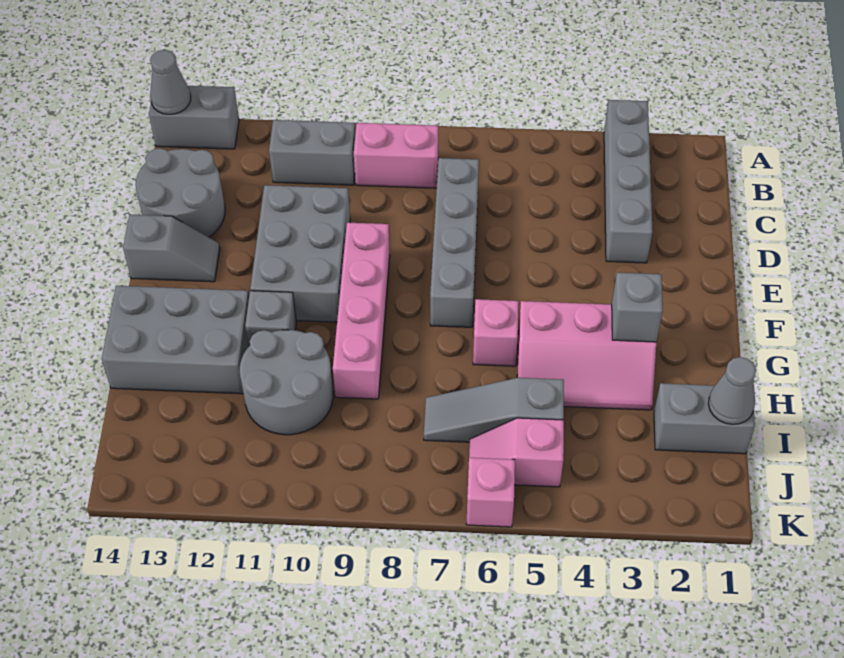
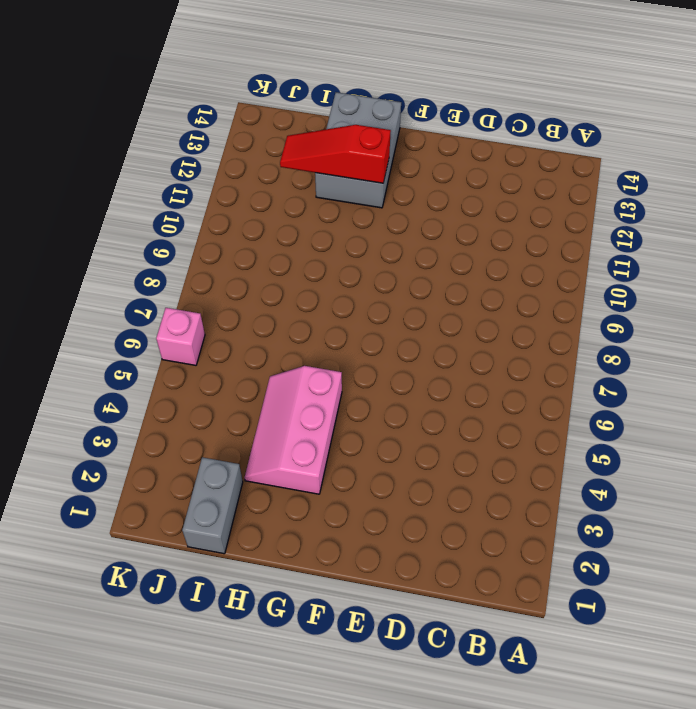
red slope G12:I12 level 2 top G -> none
none -> grey brick A3:D3 level 1
none -> grey brick A13:A14 level 1
none -> pink brick B8:B9 level 1

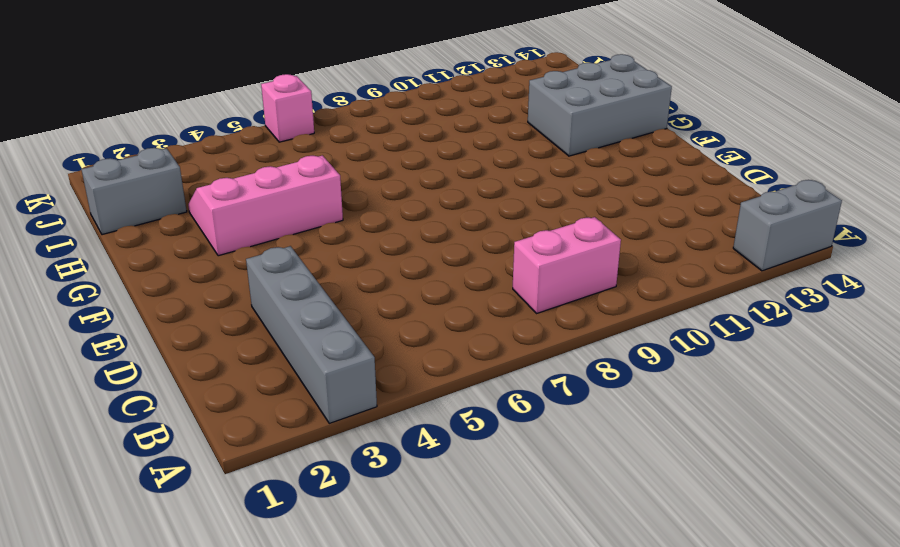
none -> grey brick B10:B11 level 1
none -> grey brick C7:F7 level 1
none -> grey round brick C13:D14 level 1

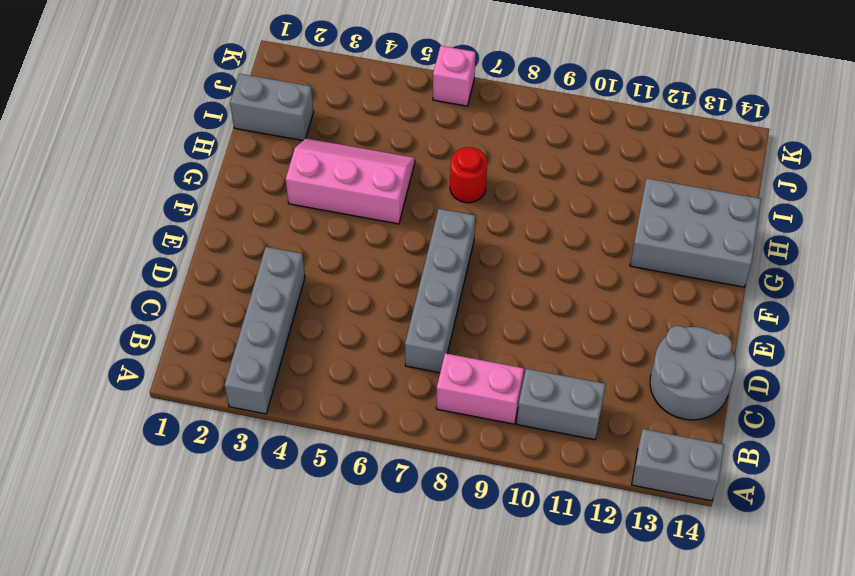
red round brick H7 level 1 -> none
none -> grey brick D10:F11 level 1
none -> pink brick E9:H9 level 1
none -> grey slope E13:E14 level 1 top 14

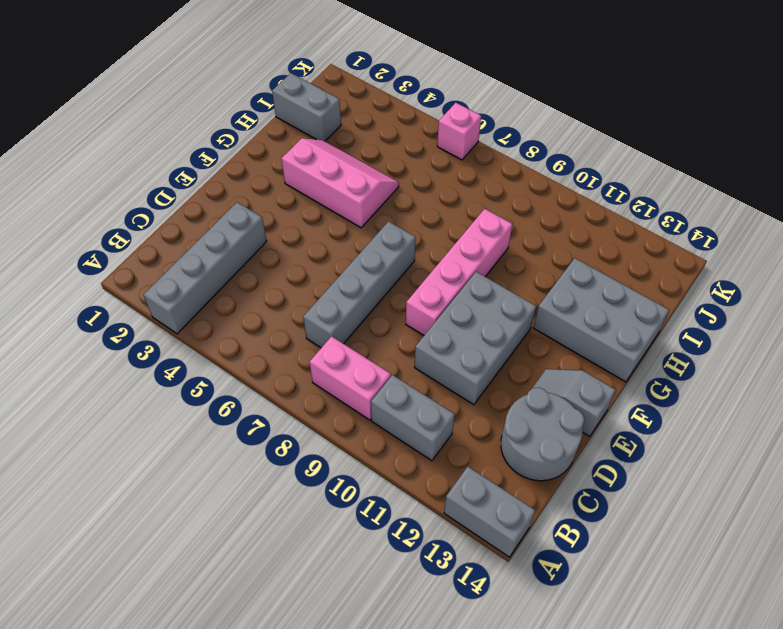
none -> pink brick G6 level 1
none -> grey brick G11 level 1
none -> grey round brick H10:I11 level 1

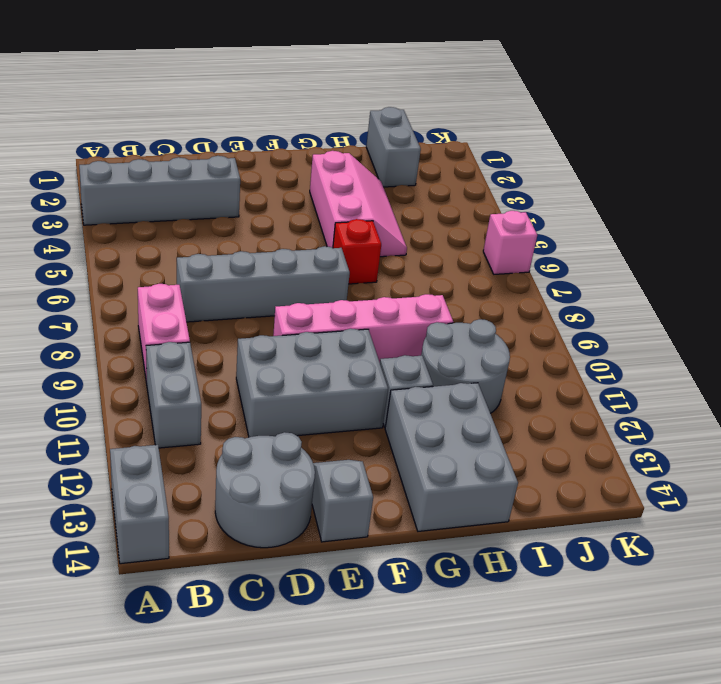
red brick G6 level 1 -> pink brick G6 level 1
none -> grey slope I5:I7 level 1 top 5
none -> pink slope J5:J6 level 1 top 5
none -> grey cone A14 level 2

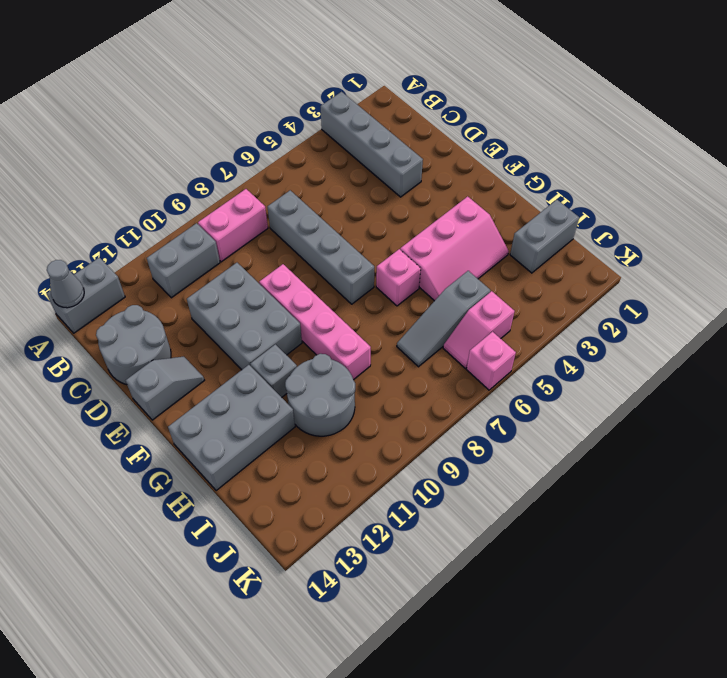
none -> grey brick G3 level 2
none -> grey cone I1 level 2

